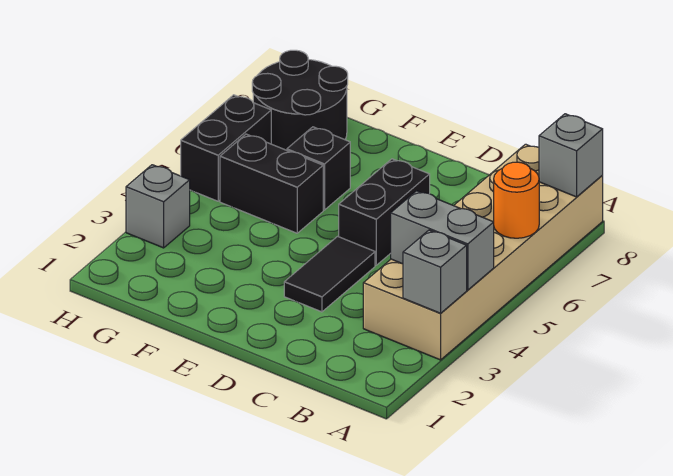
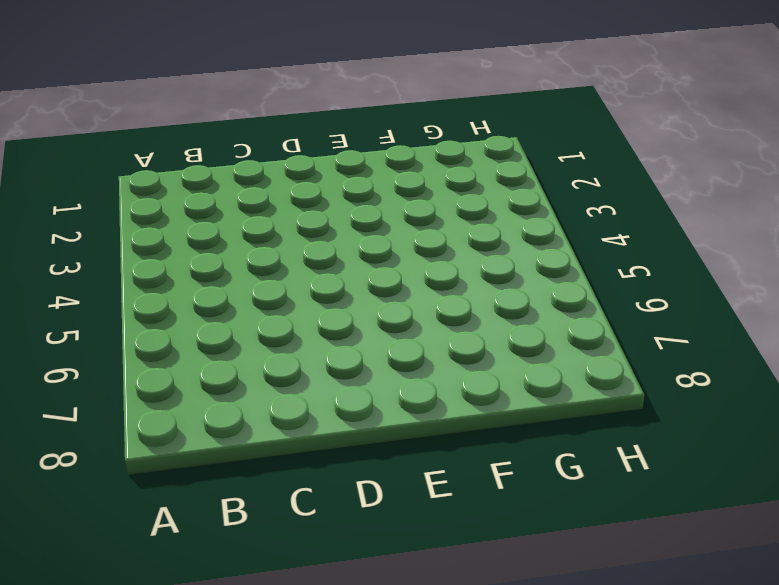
none -> tan brick A3:B8 level 1
none -> black tile D3:D4 level 1
none -> black brick D5:D6 level 1

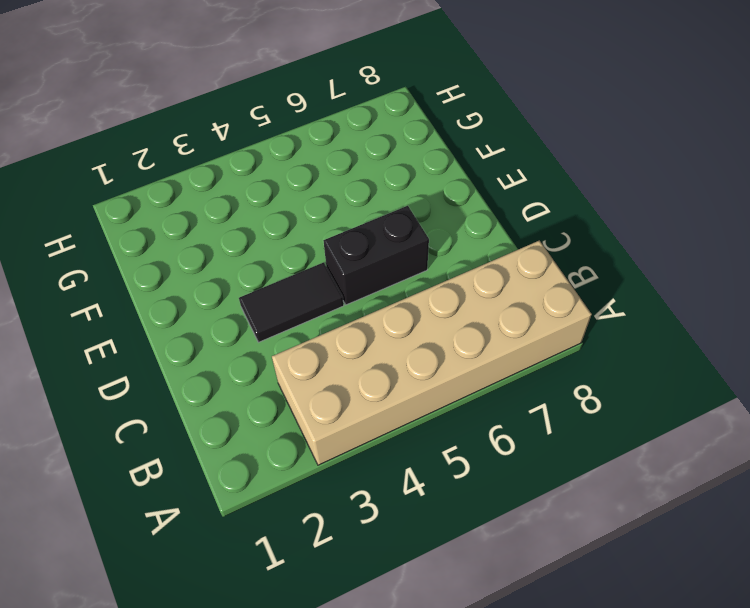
none -> black brick F5:G5 level 1
none -> black brick F6 level 1
none -> black round brick G7:H8 level 1

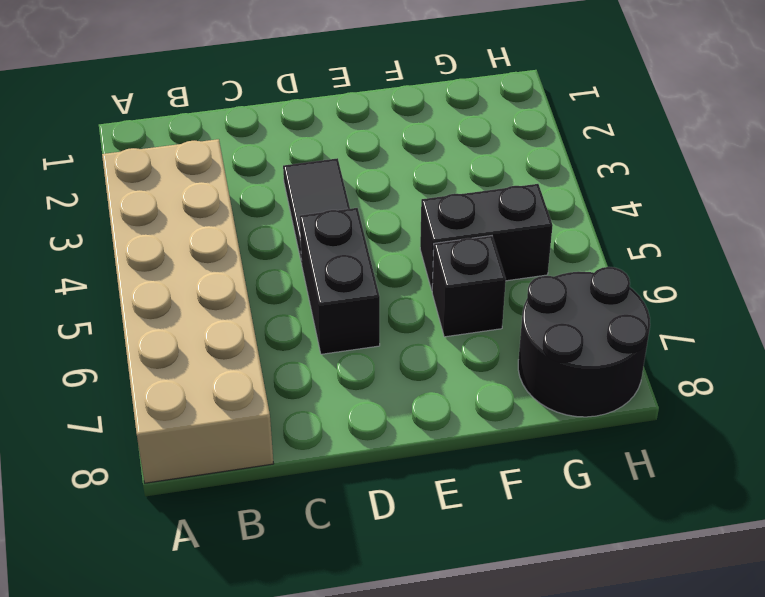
none -> grey brick H3 level 1
none -> black brick H5:H6 level 1
none -> grey brick A3 level 2

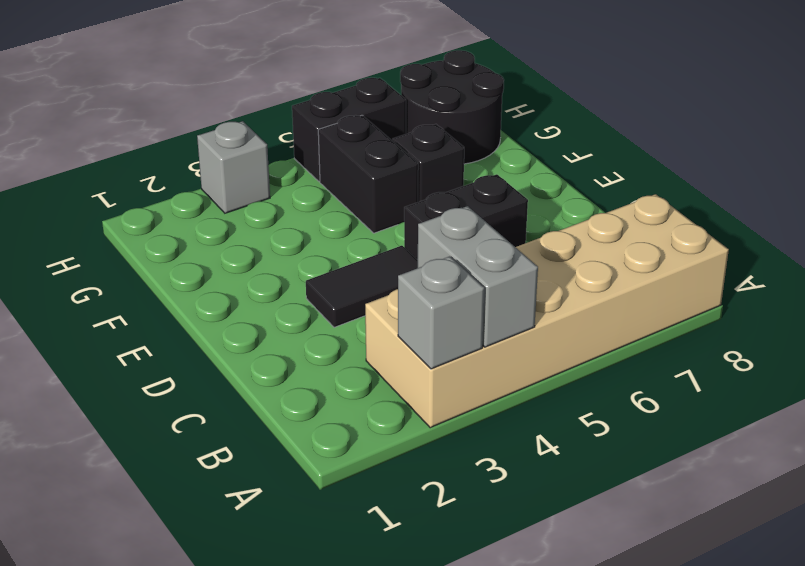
none -> orange round brick A6 level 2
none -> grey brick A8 level 2

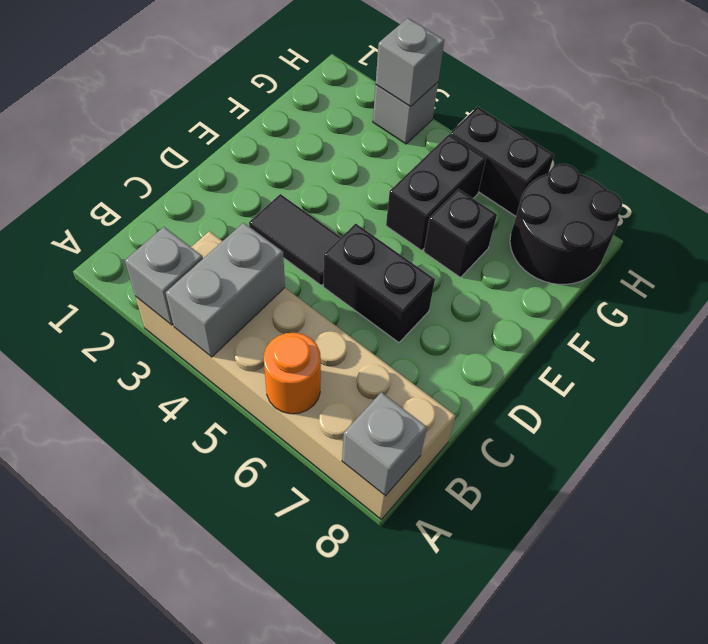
grey brick H3 level 2 -> none

